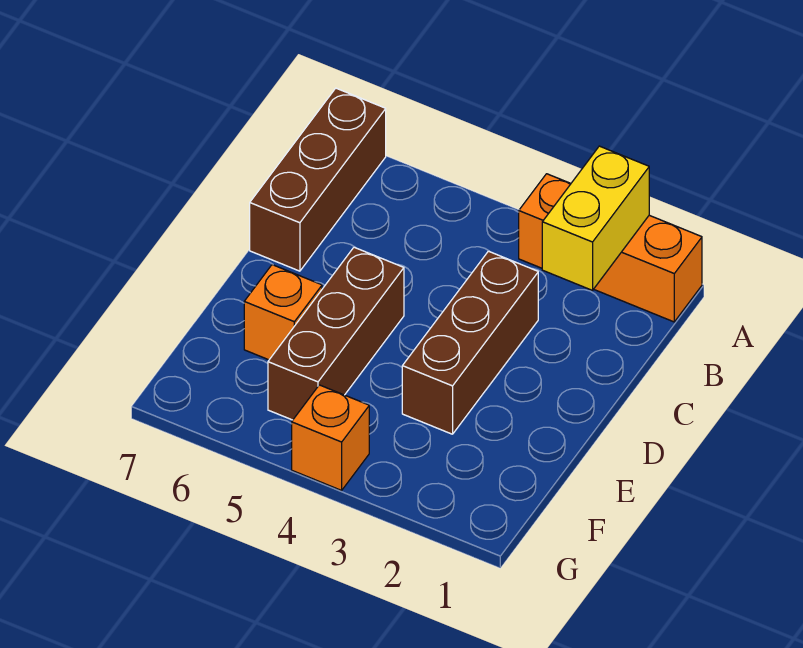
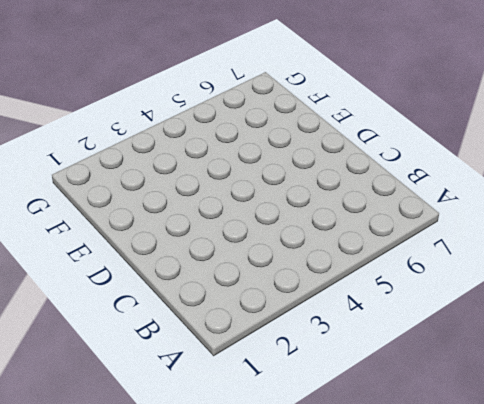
none -> orange brick A1:A3 level 1
none -> brown brick A7:C7 level 1

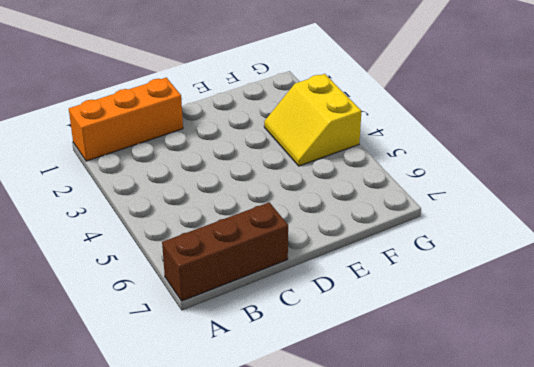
orange brick A1:C1 level 1 -> orange brick A1:A3 level 1
yellow slope F3:G4 level 1 top G -> orange brick G4 level 1
none -> brown brick C3:E3 level 1
none -> brown brick D5:F5 level 1

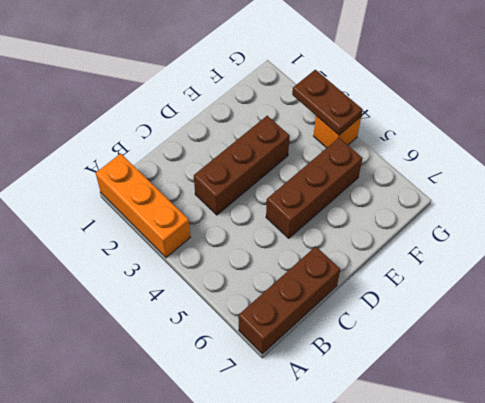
brown plate G3:G4 level 2 -> none
none -> orange brick E6 level 1
none -> yellow brick A2:B2 level 2

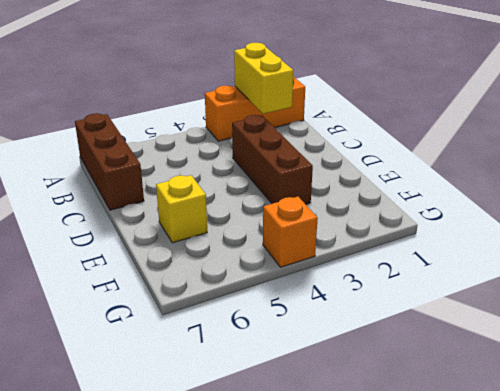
yellow brick E6 level 1 -> orange brick E6 level 1
none -> brown brick D5:F5 level 1

